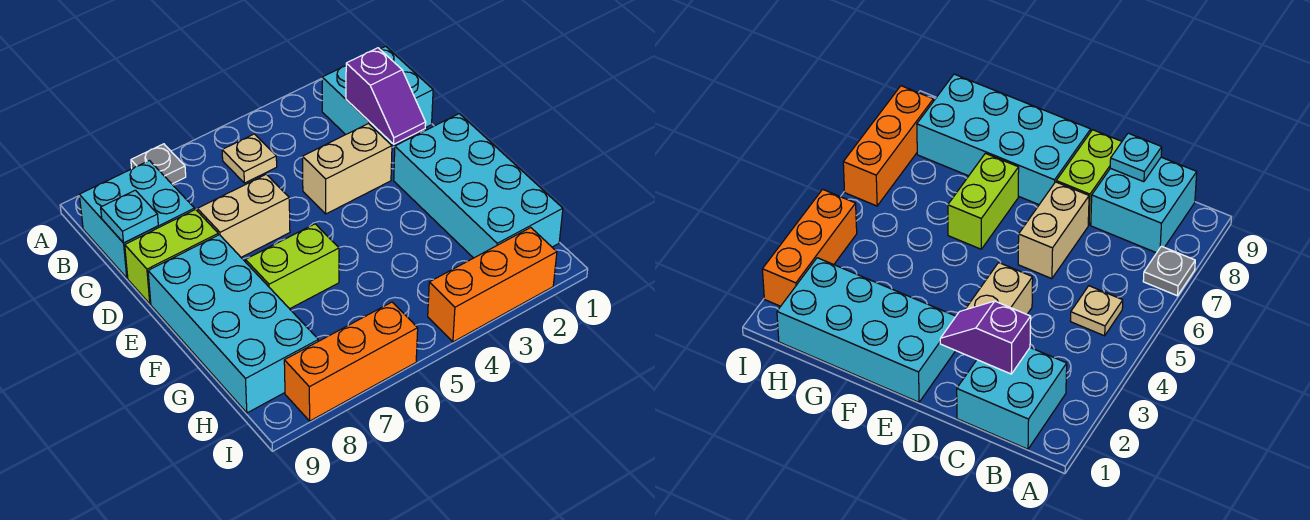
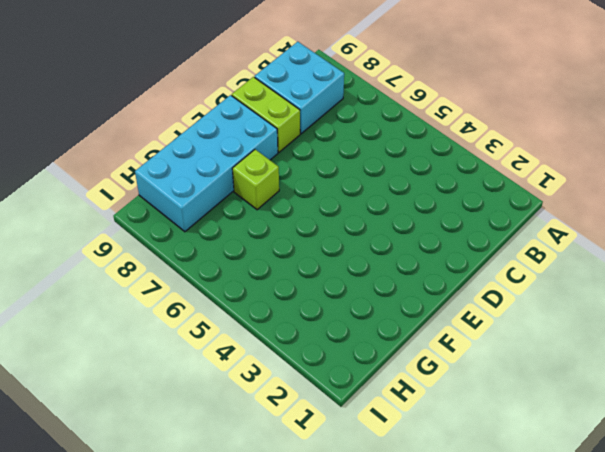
lime brick F7 level 1 -> lime brick F6:F7 level 1
none -> grey plate A7 level 1
none -> cyan brick B1:C2 level 1
none -> tan plate B5 level 1

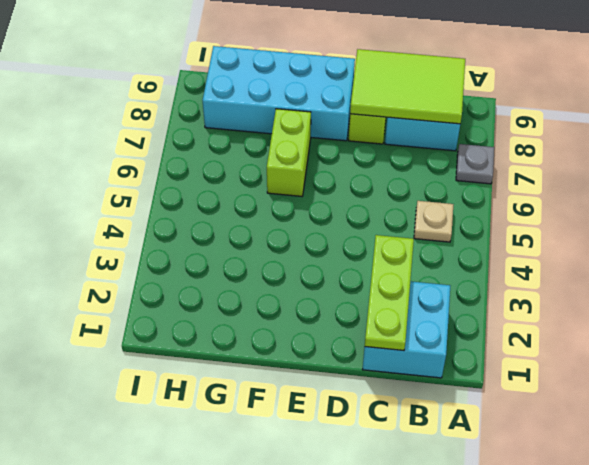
lime tile B8:D9 level 2 -> cyan plate C9 level 2
lime plate C1:C3 level 2 -> purple slope C2:D2 level 2 top C
none -> tan brick D3:D4 level 1
none -> tan brick D6:D7 level 1
none -> cyan brick E1:H2 level 1

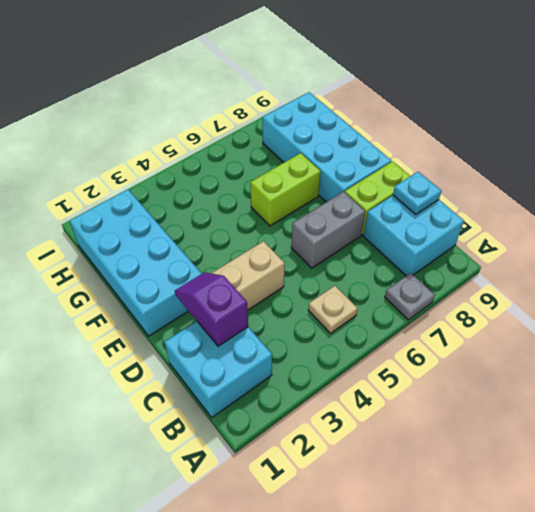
grey brick D6:D7 level 1 -> tan brick D6:D7 level 1
none -> orange brick I2:I4 level 1
none -> orange brick I6:I8 level 1

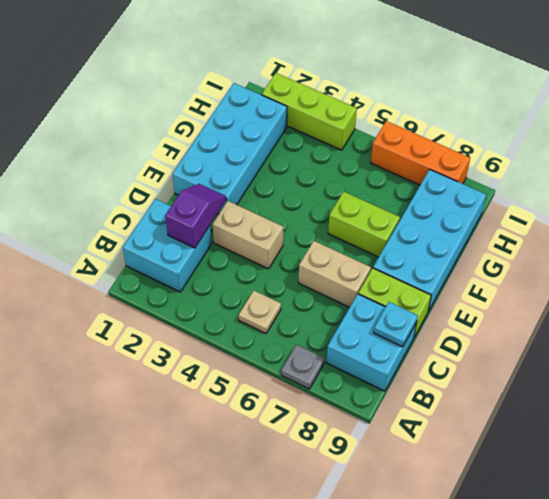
lime brick I2:I4 level 1 -> orange brick I2:I4 level 1

